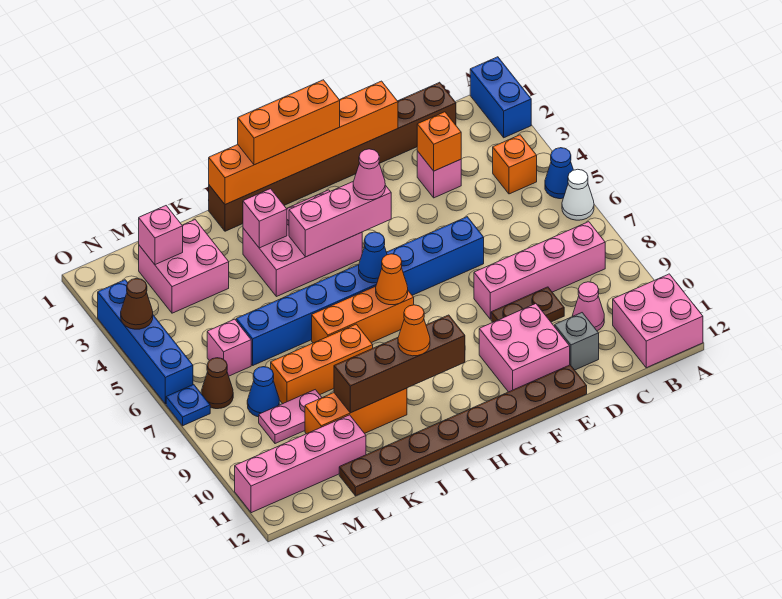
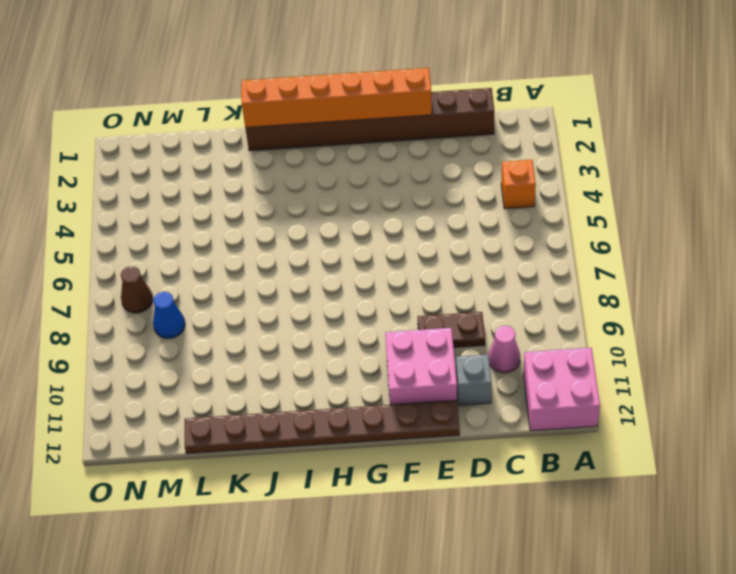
none -> blue brick A1:A2 level 1
none -> blue cone A5 level 1
none -> white cone A6 level 1
none -> pink brick B8:E8 level 1

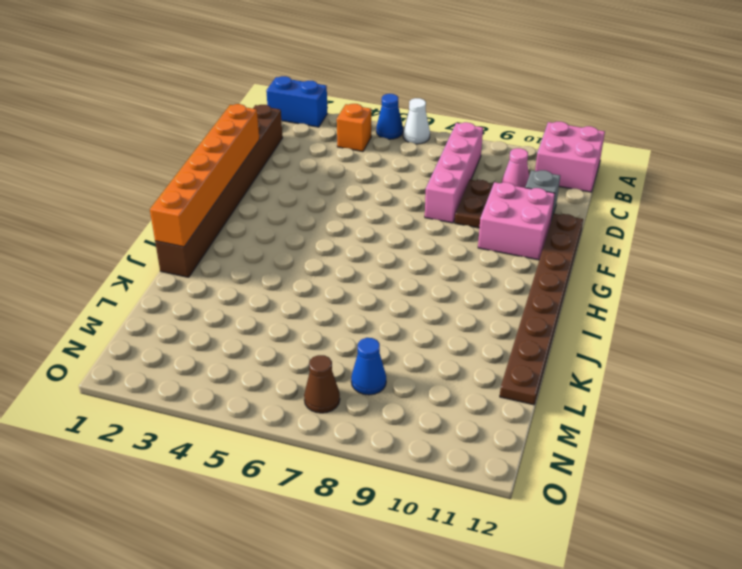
none -> pink brick D3 level 1
none -> blue brick E6:L6 level 1
none -> pink brick H3:J4 level 1
none -> orange brick H7:J7 level 1

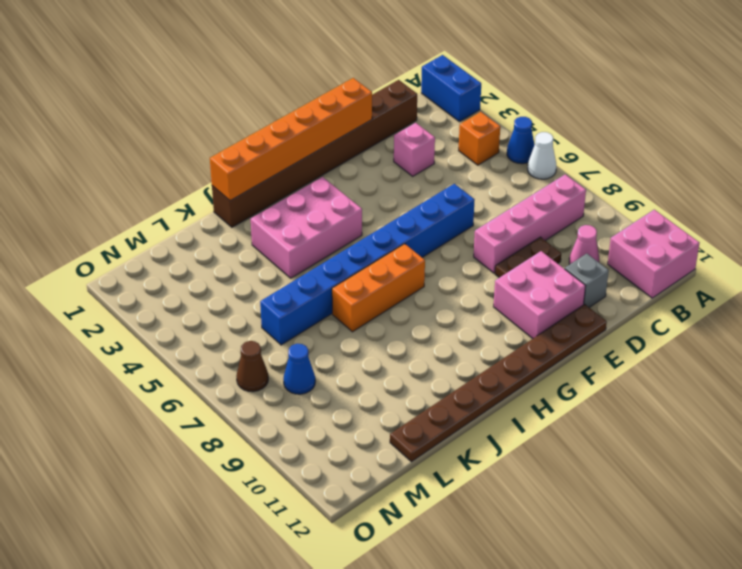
none -> orange brick J8:L8 level 1
none -> orange brick J10:L10 level 1
none -> pink brick L2:M3 level 1
none -> pink plate L9:M9 level 1

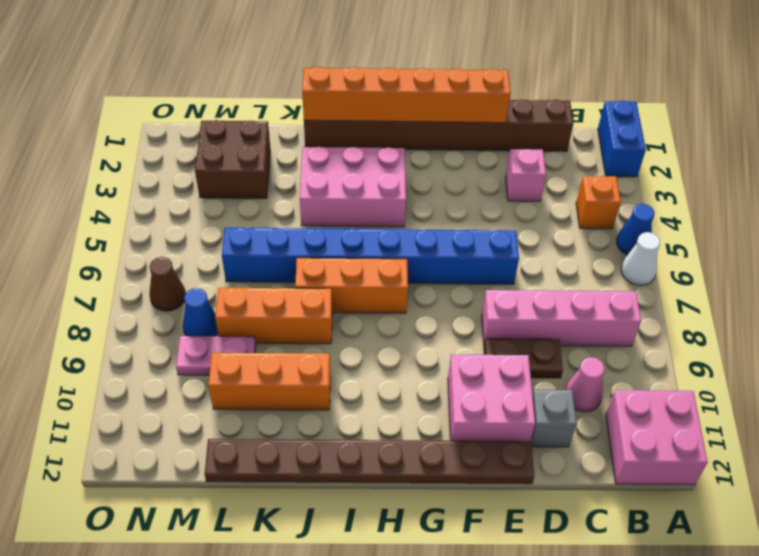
brown brick L2:M3 level 1 -> pink brick L2:M3 level 1
none -> pink brick L11:O11 level 1
none -> pink brick M6 level 1
none -> blue brick O3:O6 level 1
none -> blue plate O7 level 1

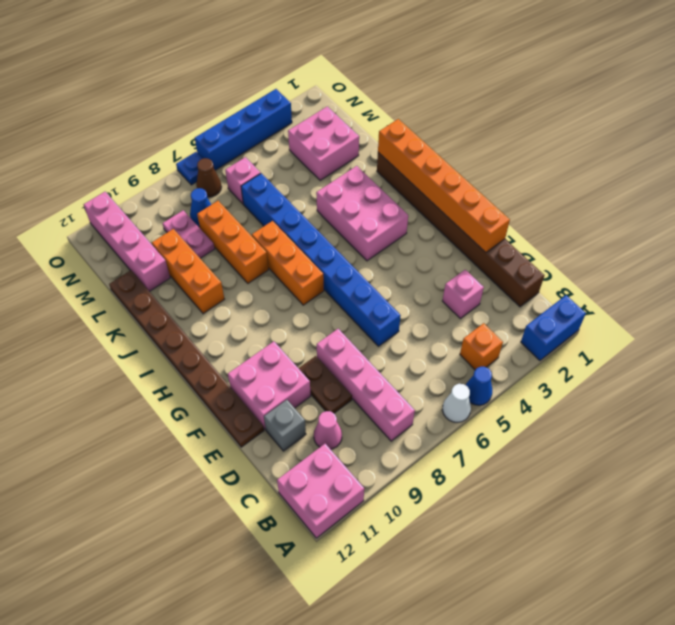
none -> orange brick D3 level 2
none -> pink brick G4:I4 level 2
none -> blue cone H6 level 2
none -> orange cone H7 level 2

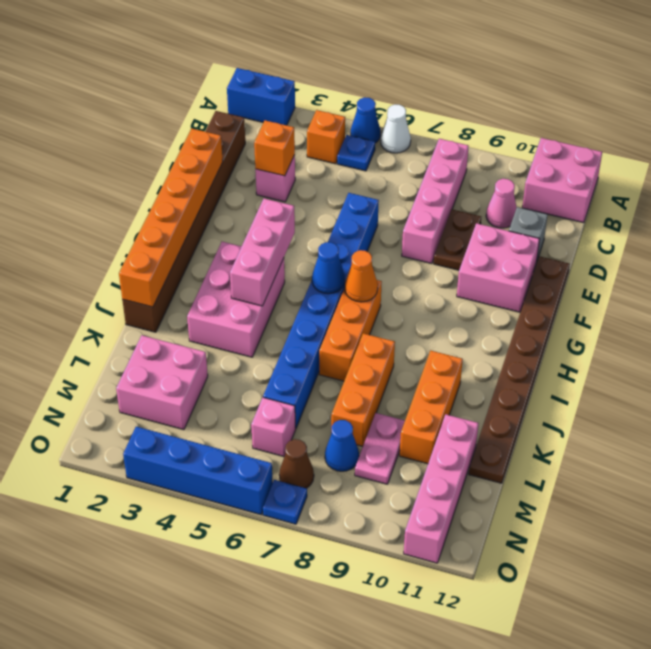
blue plate B5 level 1 -> none
none -> brown brick H10:K10 level 2
none -> pink brick J3 level 2
none -> pink brick M2 level 2
none -> brown cone O4 level 2

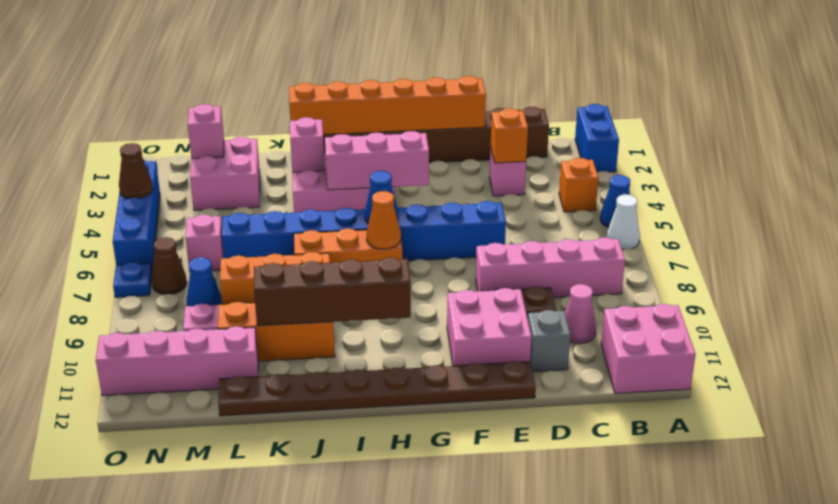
none -> orange brick G1:I1 level 3
none -> pink cone G4 level 3
none -> orange cone I10 level 3

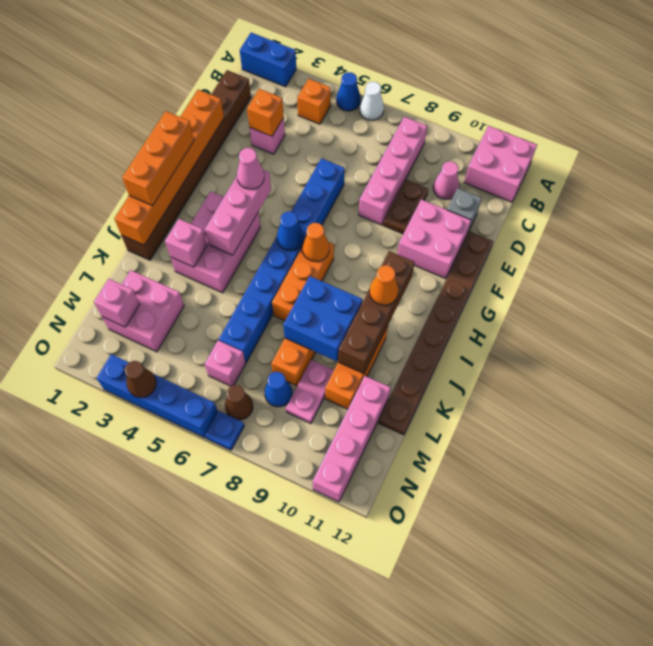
blue brick J8:K9 level 2 -> none

